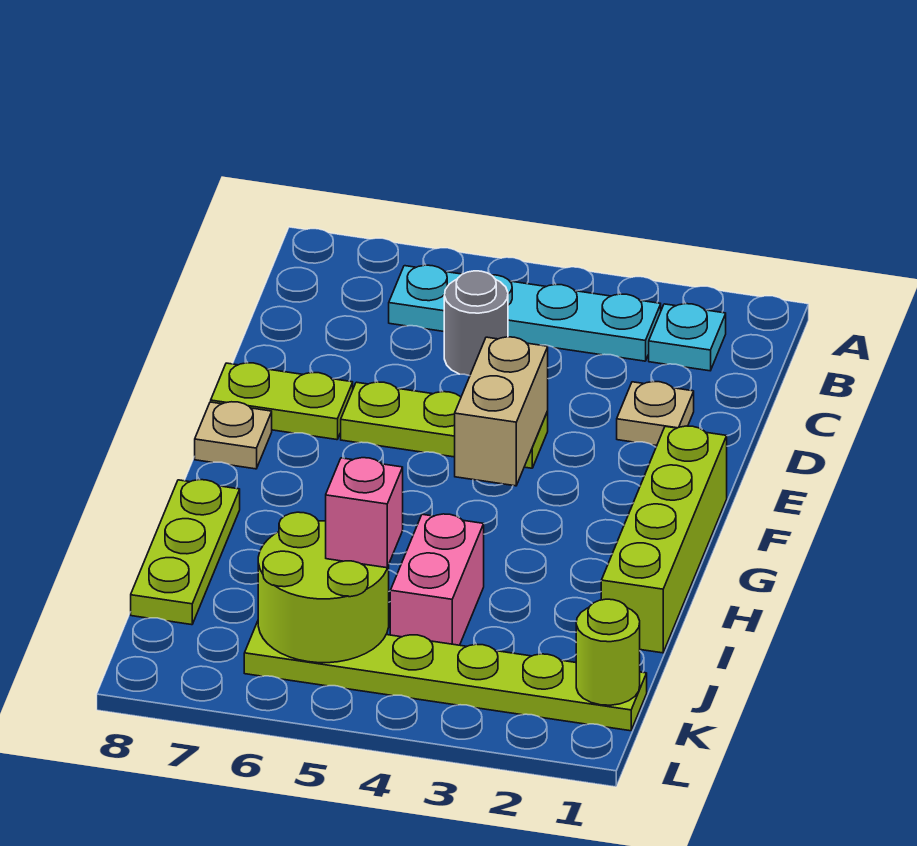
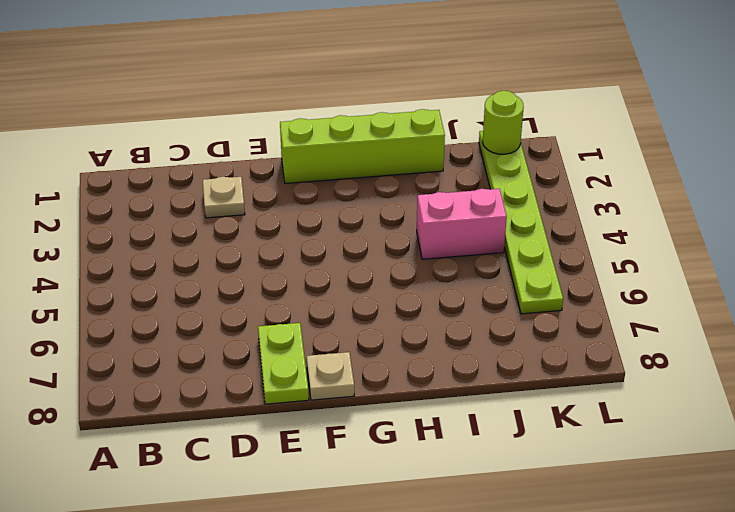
none -> cyan plate B2 level 1
none -> cyan plate B3:B6 level 1
none -> grey round brick C5 level 1

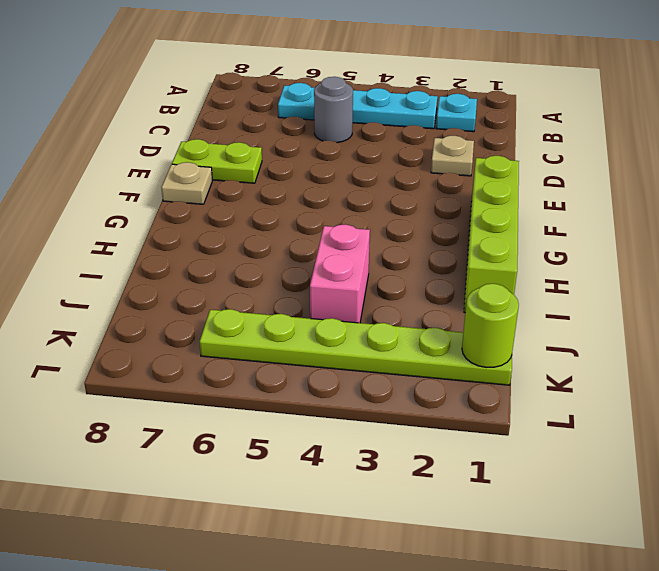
none -> lime plate E4:E6 level 1
none -> lime plate H8:J8 level 1
none -> tan brick E4:F4 level 2

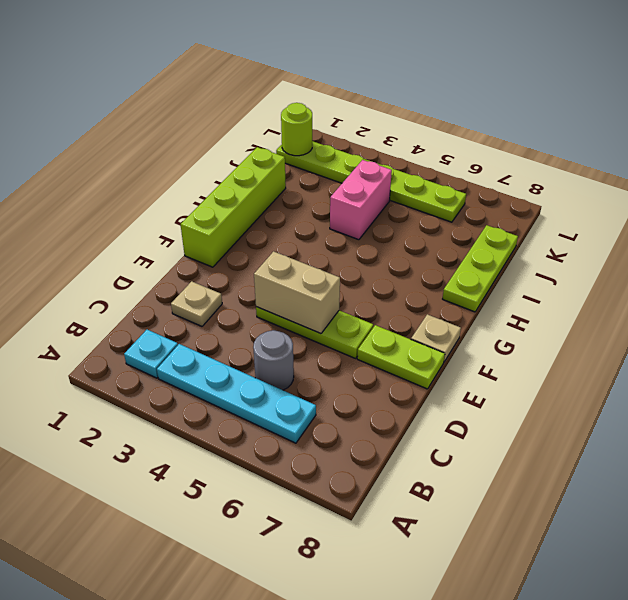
tan brick E4:E5 level 2 -> tan brick E4:F4 level 2
none -> lime round brick J5:K6 level 2
none -> pink brick J5 level 3

